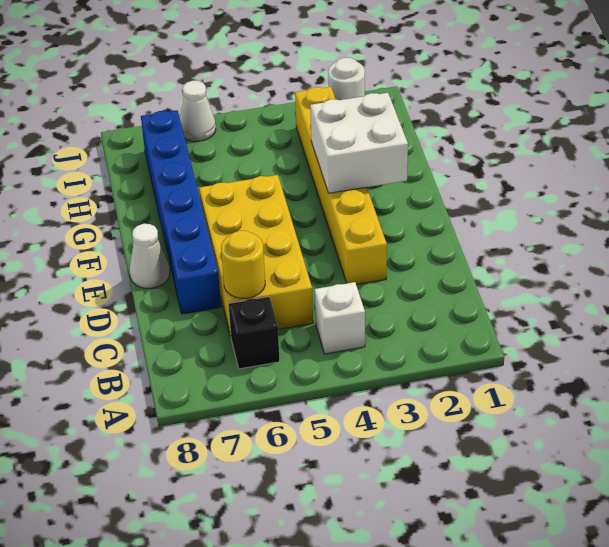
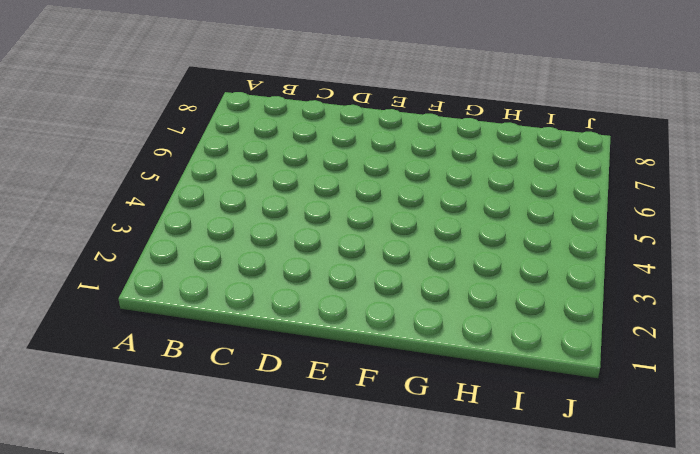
none -> white brick B4 level 1
none -> black brick B6 level 1

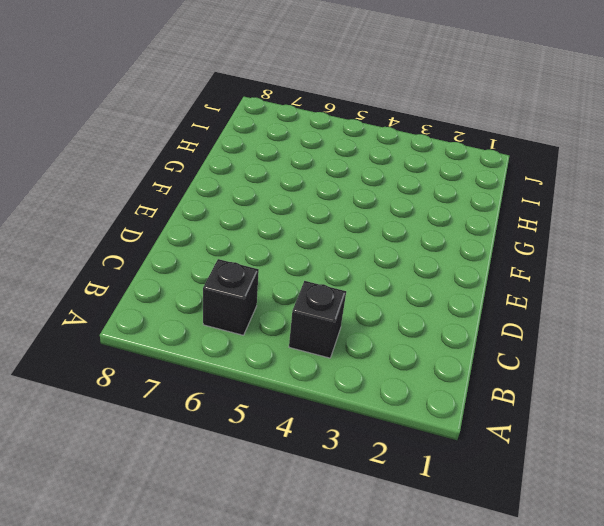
black brick B4 level 1 -> white brick B4 level 1
none -> yellow brick C5:F6 level 1
none -> yellow brick D3:I3 level 1

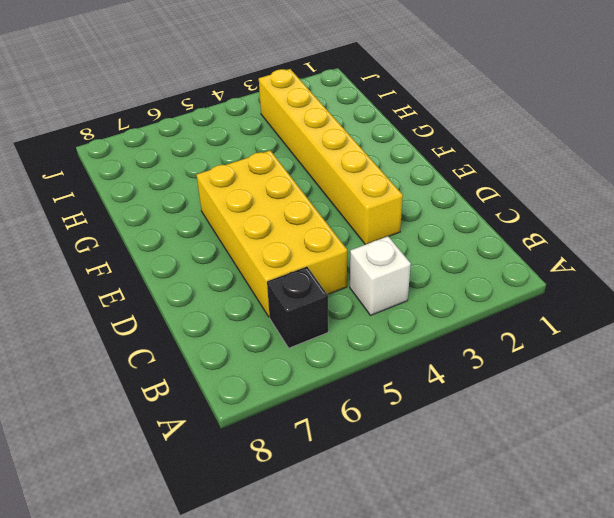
none -> blue brick D7:I7 level 1
none -> white cone E8 level 1

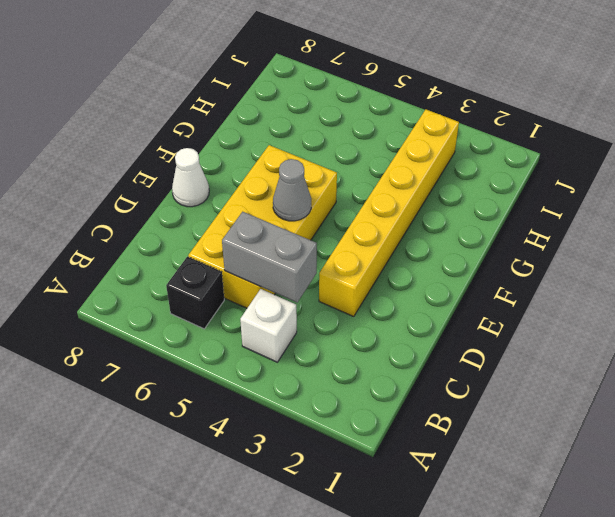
grey brick C4:C5 level 2 -> none
grey cone E5 level 2 -> none
none -> blue brick D7:I7 level 1
none -> white round brick J2 level 1

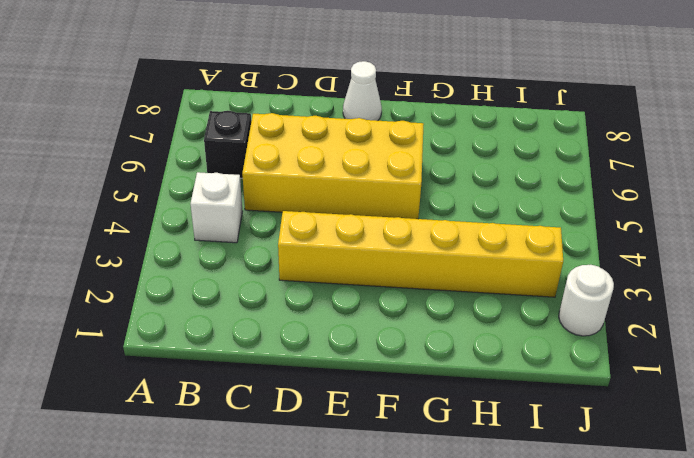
none -> blue brick D7:I7 level 1
none -> white cone J6 level 1

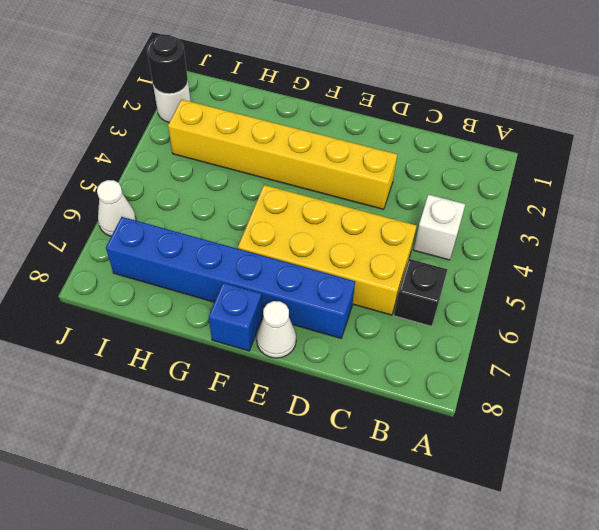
blue brick F8 level 1 -> none
black round brick J2 level 2 -> none
none -> yellow round brick C6 level 2
none -> white brick F2:G3 level 2

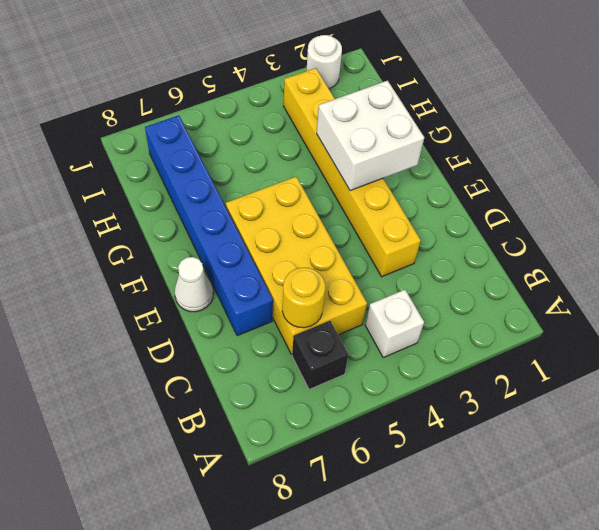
none -> white cone J6 level 1

